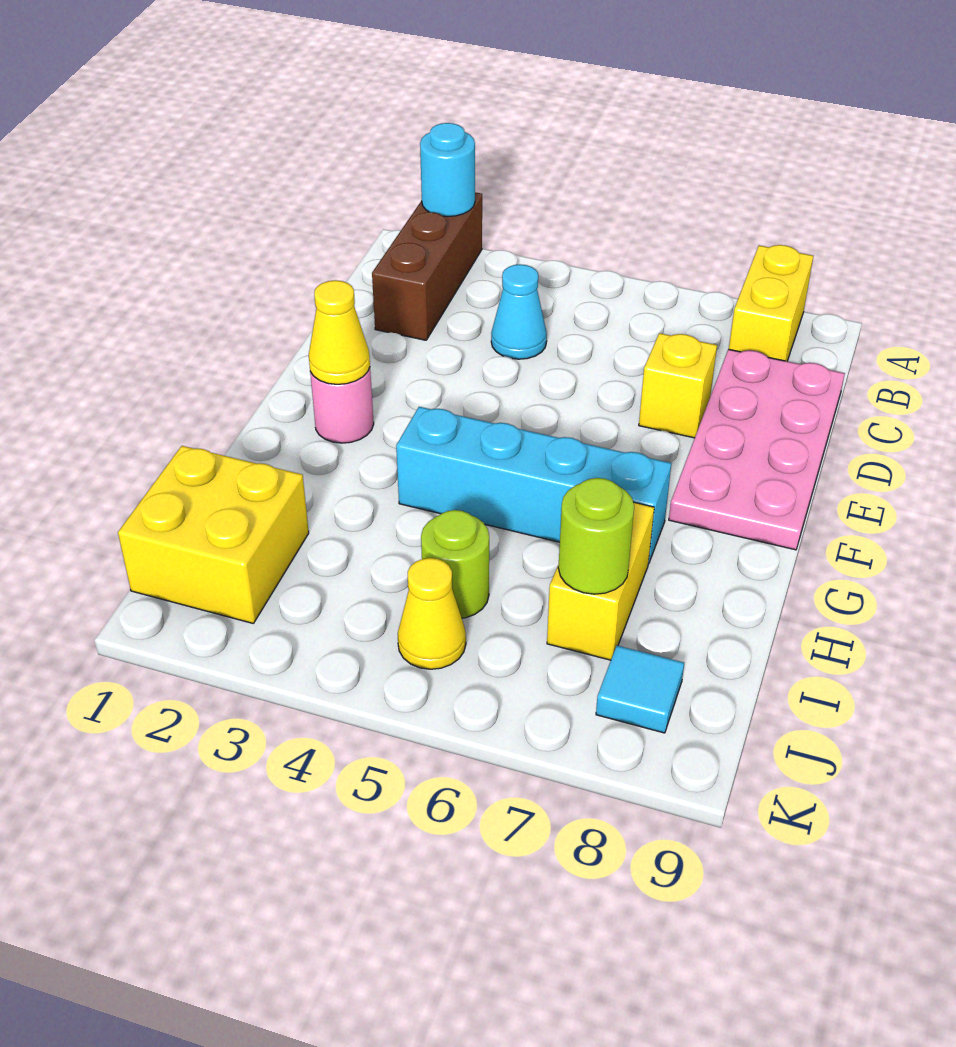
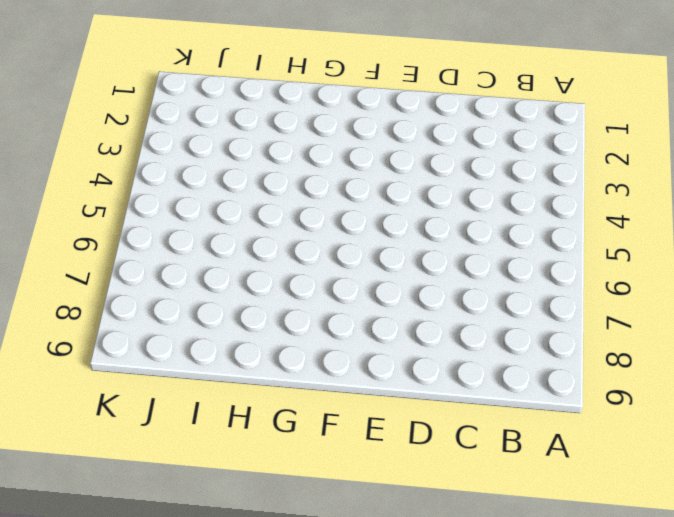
none -> brown brick A2:C2 level 1
none -> yellow brick A8:B8 level 1
none -> cyan cone C4 level 1

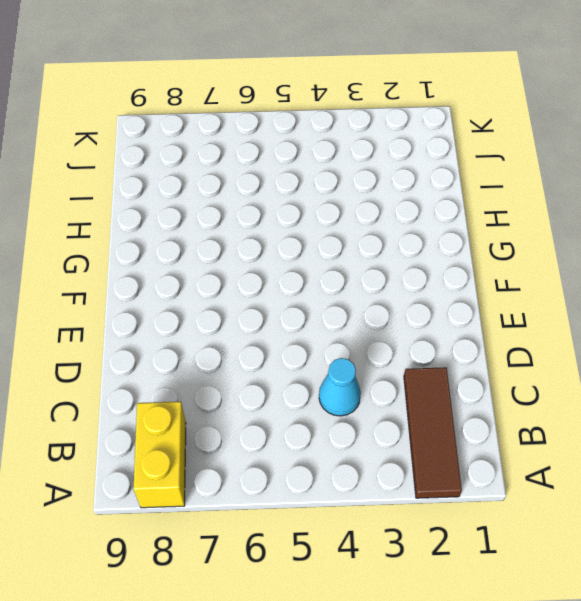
brown tile A2:C2 level 1 -> brown brick A2:C2 level 1
none -> pink plate C8:F9 level 1
none -> yellow brick D7 level 1
none -> pink round brick F2 level 1

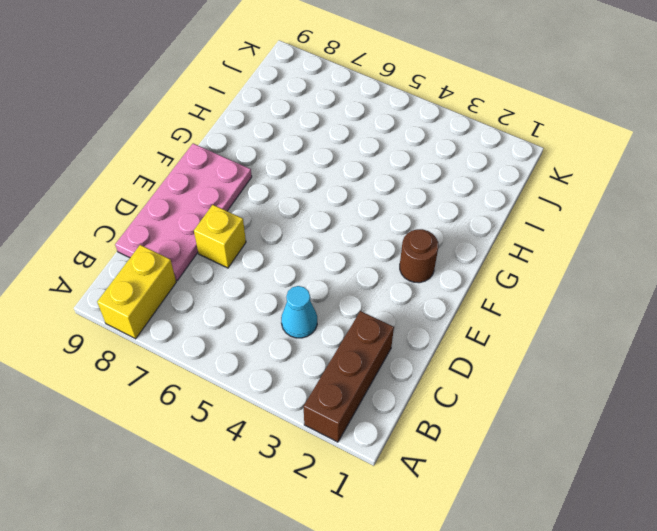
brown round brick F2 level 1 -> pink round brick F2 level 1
none -> cyan brick G4:G7 level 1
none -> yellow brick H7:I7 level 1
none -> yellow brick I1:J2 level 1

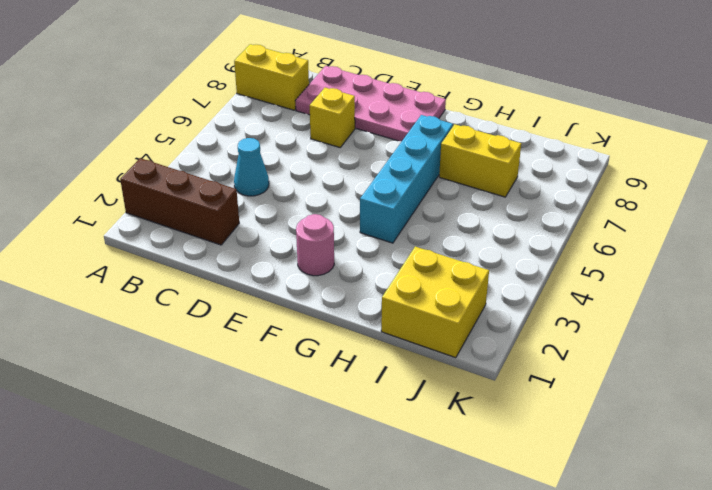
none -> lime round brick I5 level 1
none -> yellow cone J5 level 1
none -> cyan tile J8 level 1

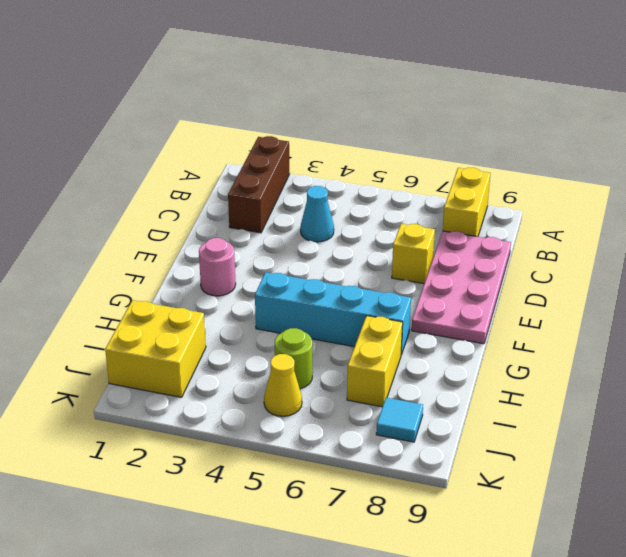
none -> cyan round brick A2 level 2
none -> yellow cone F2 level 2
none -> lime round brick I7 level 2

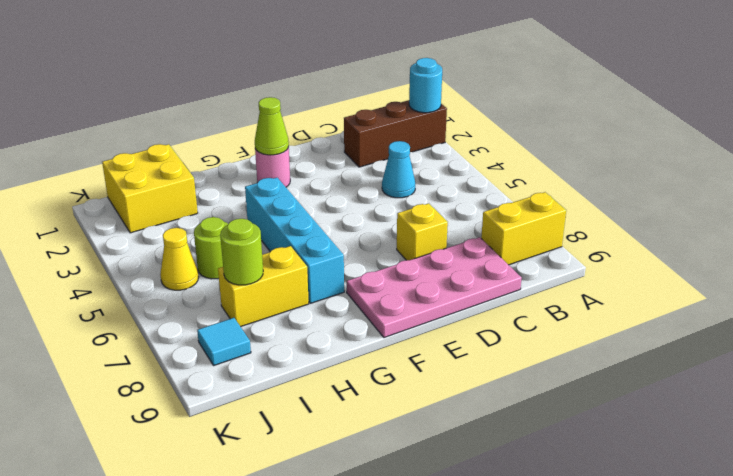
lime cone F2 level 2 -> yellow cone F2 level 2

